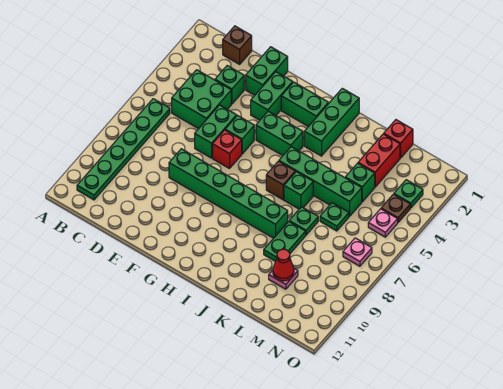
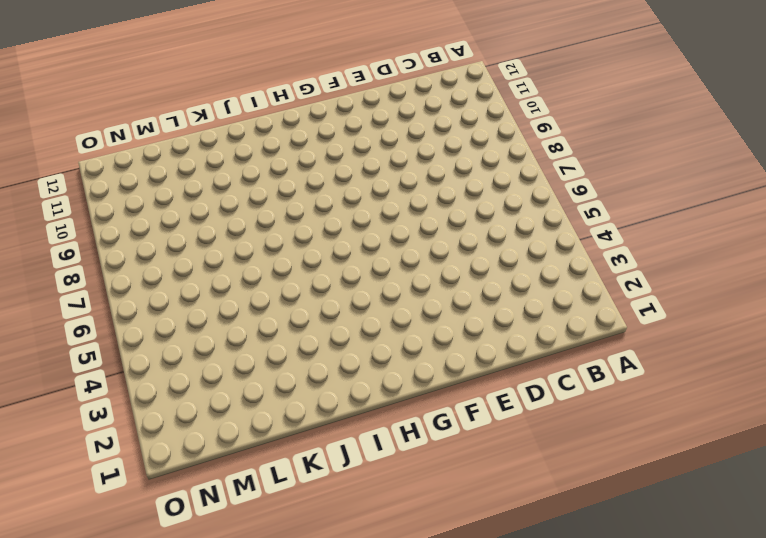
none -> green plate B6:B11 level 1
none -> brown brick C1 level 1
none -> green brick C4:D5 level 1

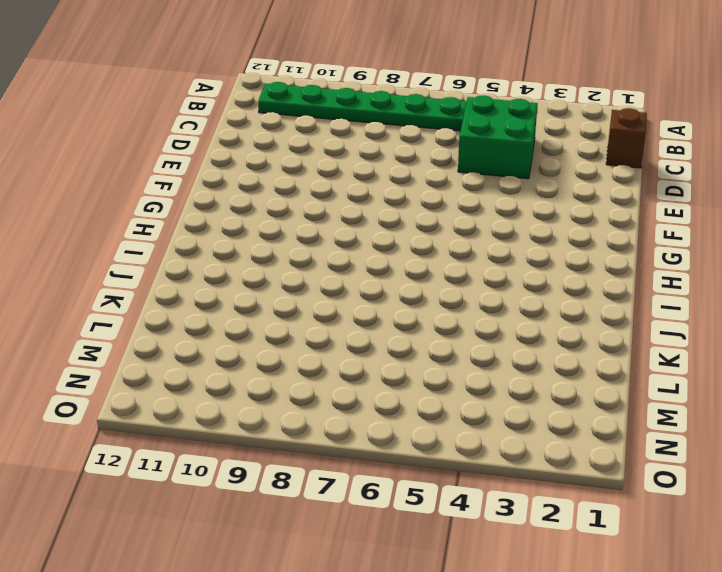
none -> green brick D3 level 1
none -> green brick E1:E2 level 1
none -> green brick E5:E6 level 1

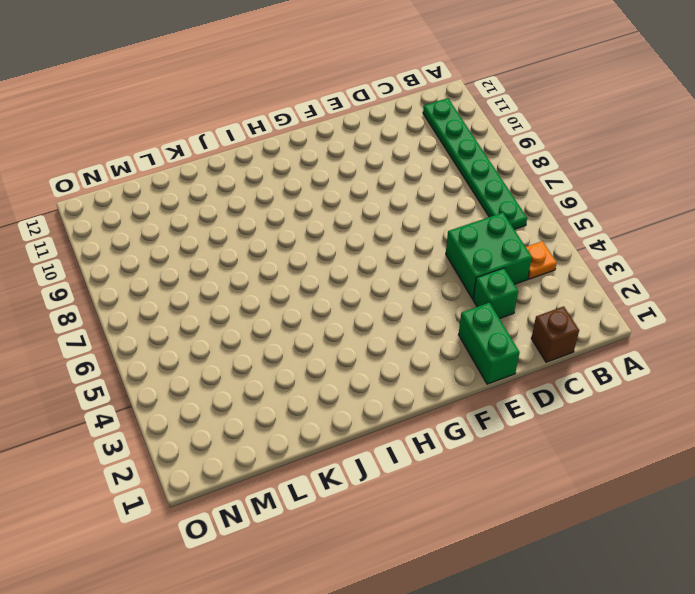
orange plate B4 level 1 -> none
none -> green brick E5:E6 level 1
none -> green brick E8:J8 level 1
none -> green brick F2:F3 level 1

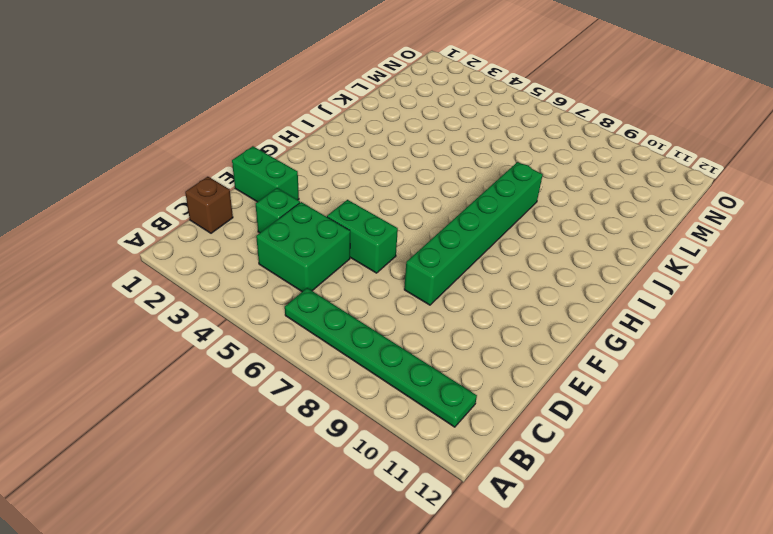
none -> green brick F2:F3 level 1
none -> green brick F5 level 1
none -> red brick F6 level 1

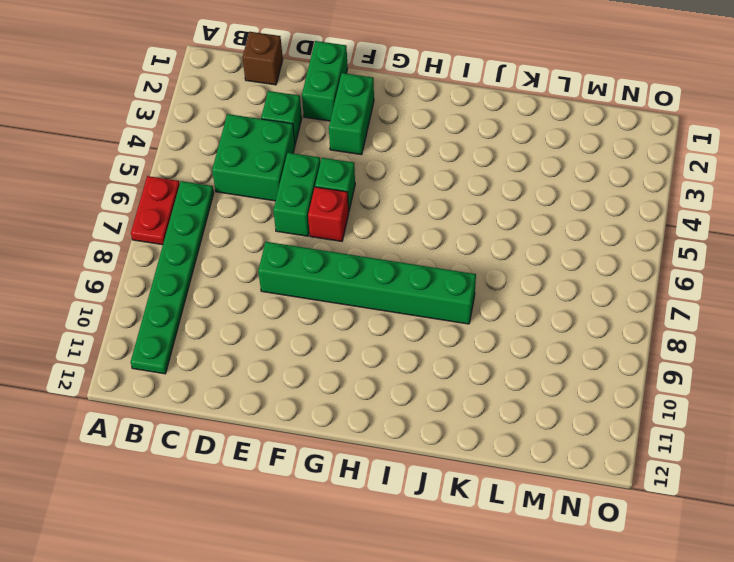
red plate A6:A7 level 1 -> none
none -> green brick G2:H2 level 1
none -> green brick G4:H4 level 1
none -> green brick I1:I3 level 1

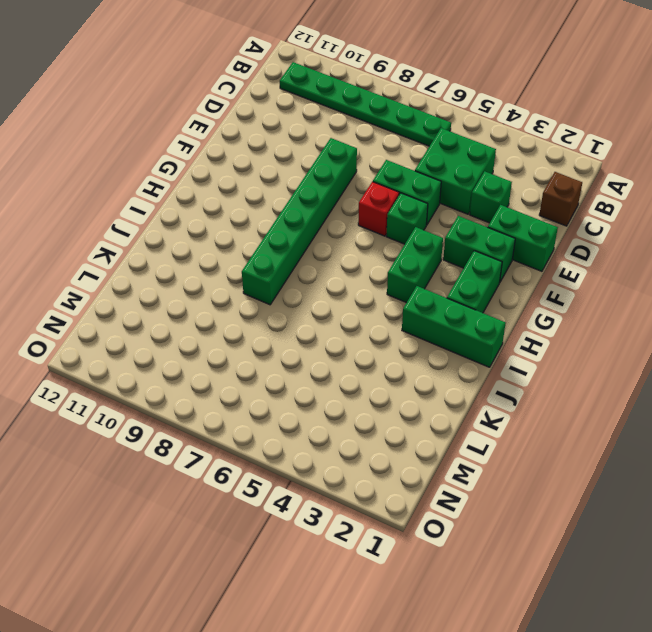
none -> green brick I5:L5 level 1
none -> brown brick I6 level 1
none -> green brick J6 level 1

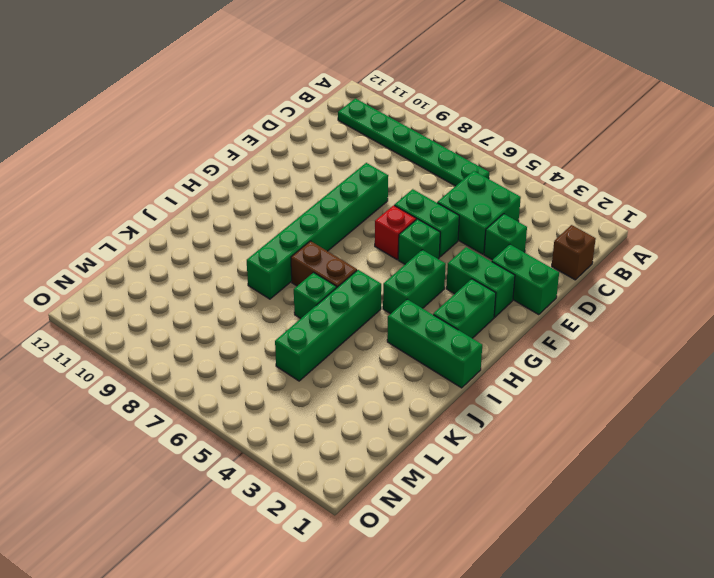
brown brick I6:I7 level 1 -> brown brick I6 level 1
none -> green plate K7 level 1
none -> green plate K8:K9 level 1
none -> red brick L1 level 1

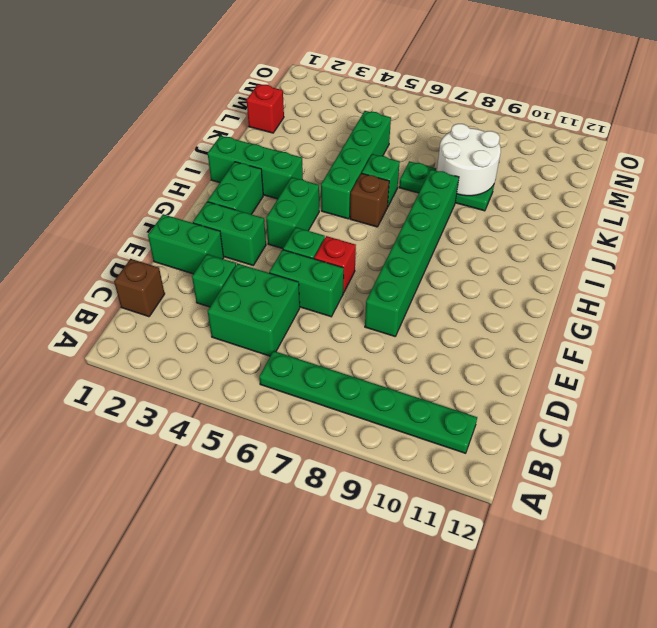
white round brick K8:L9 level 2 -> none
none -> red brick L2:L3 level 1
none -> green brick L4 level 1
none -> green plate L6 level 1

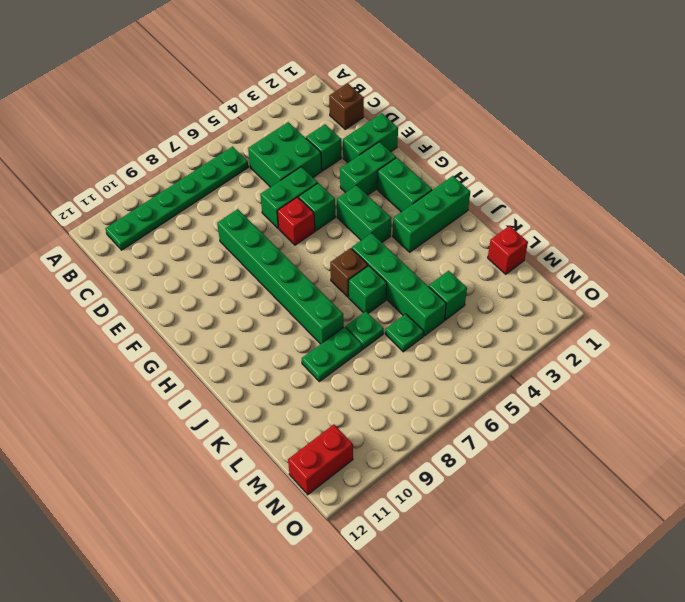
red brick N11:N12 level 1 -> red brick L2:L3 level 1
none -> pink plate L10 level 1
none -> green plate N3 level 1
none -> brown plate N4 level 1

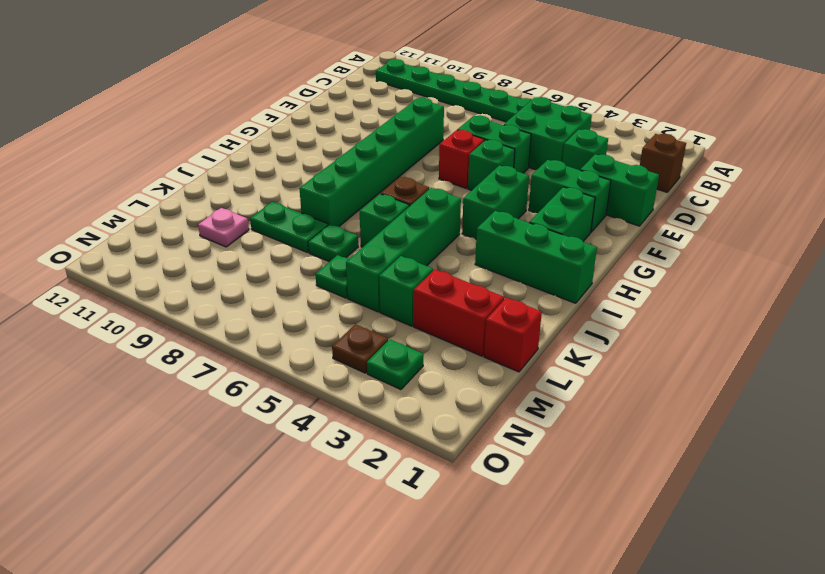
none -> pink plate N5 level 1
none -> pink plate N7 level 1
none -> red cone L10 level 2

